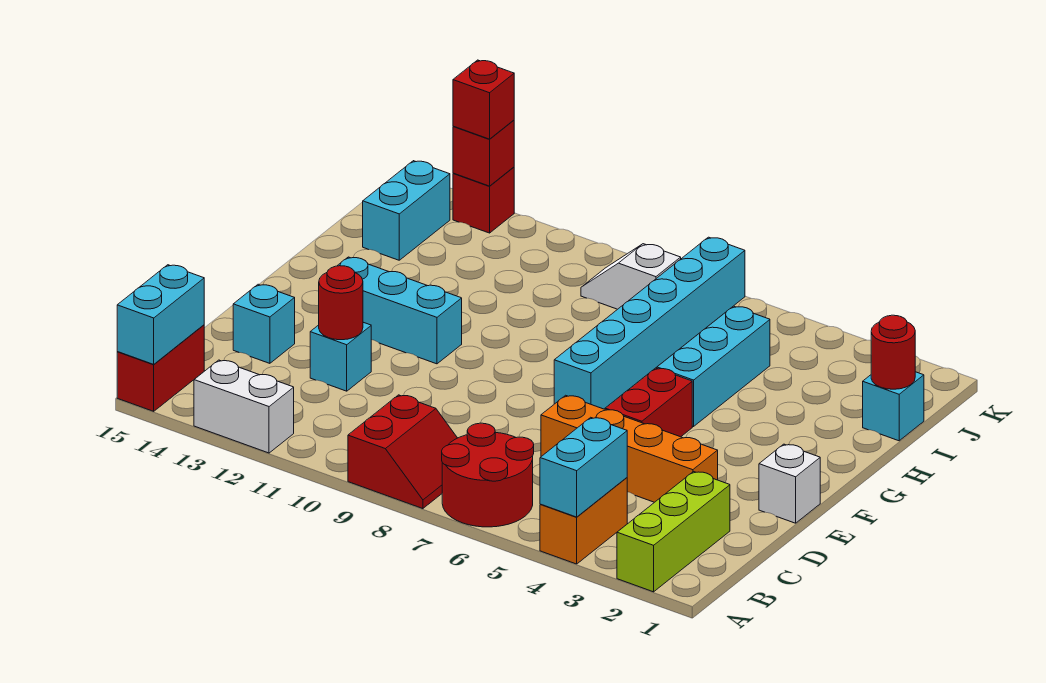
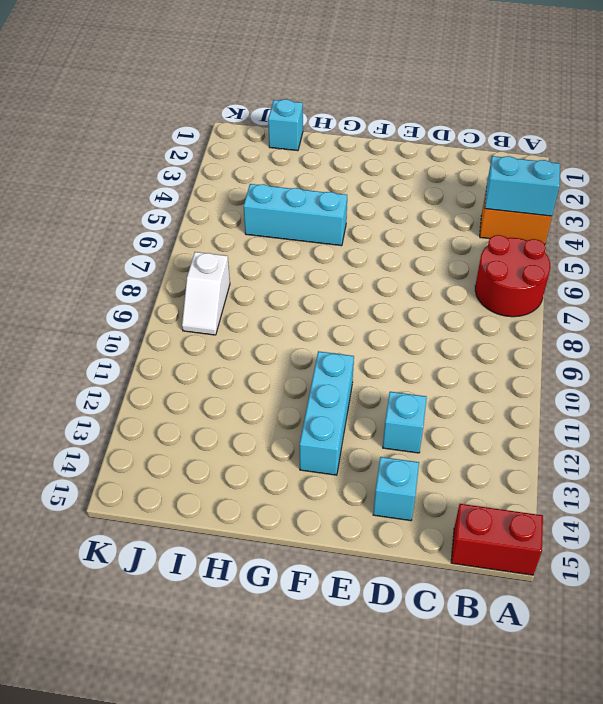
none -> lime brick A2:C2 level 1
none -> red slope A8:B9 level 1 top 9
none -> white brick A12:A13 level 1

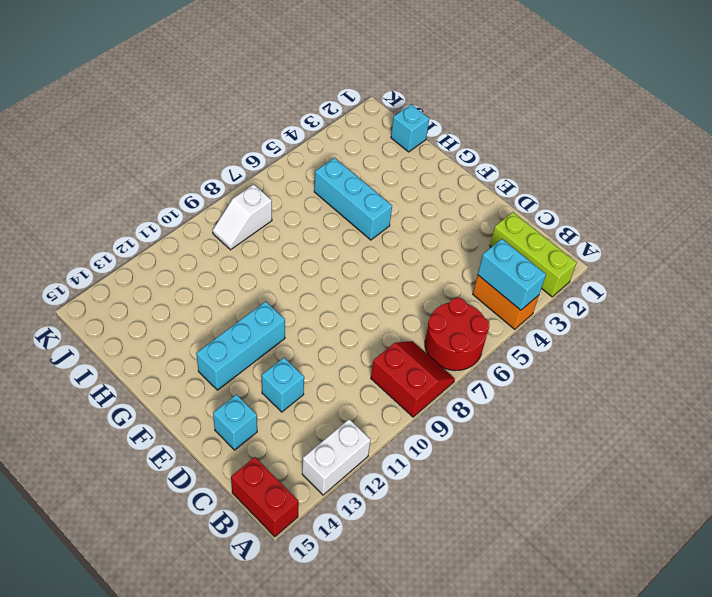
none -> orange brick D3:D6 level 1
none -> white brick E1 level 1
none -> red brick E5:F5 level 1

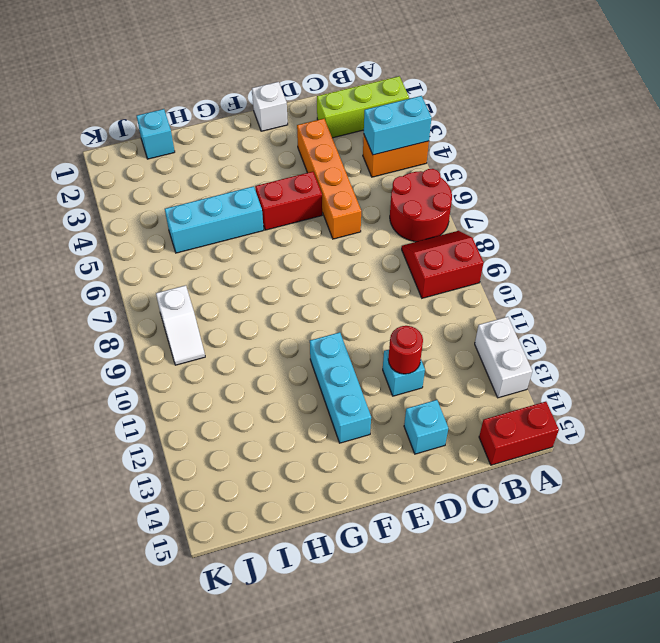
none -> cyan brick F7:K7 level 1
none -> cyan brick I14:J14 level 1
none -> red brick K13 level 1

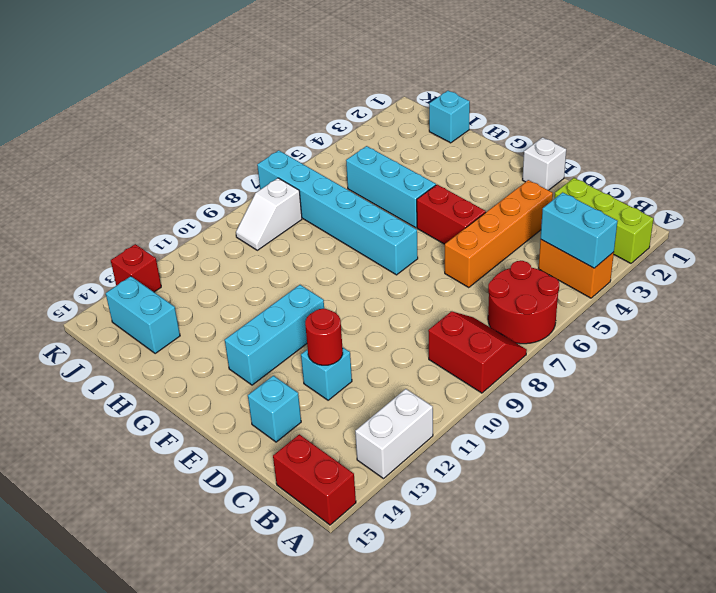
none -> cyan brick A15:B15 level 2
none -> red round brick I1 level 2
none -> red brick K13 level 2

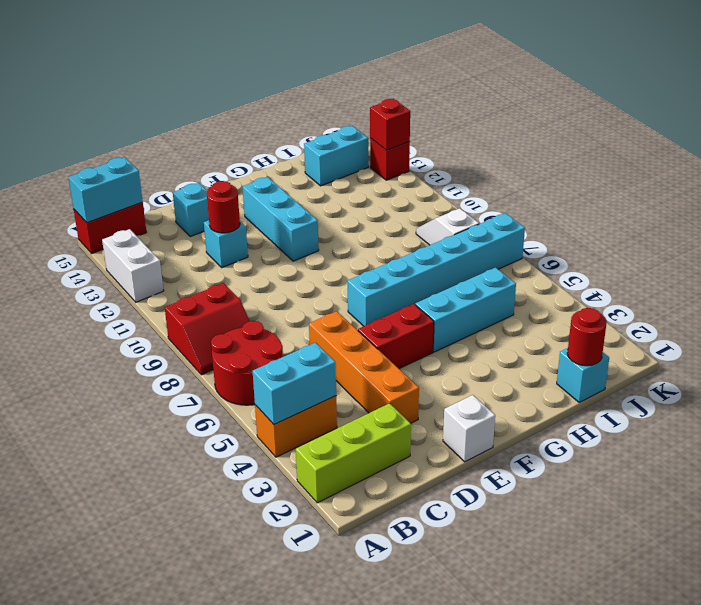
none -> red brick K13 level 3

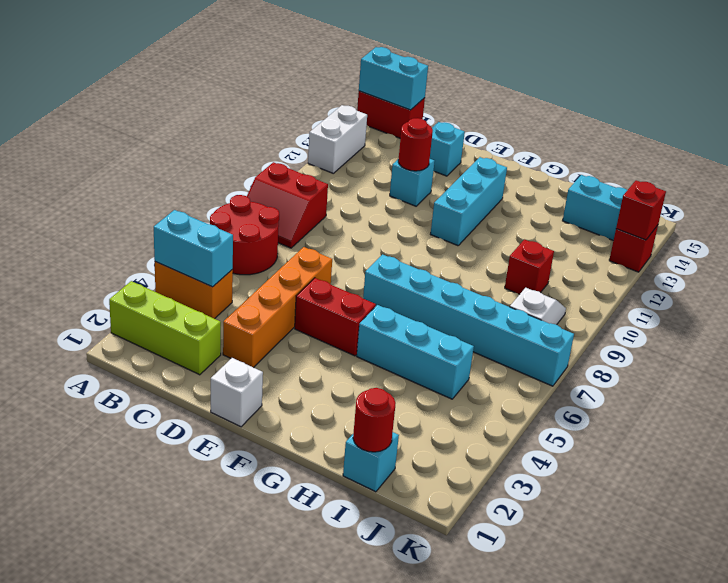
red brick I10 level 1 -> red brick K13 level 3

